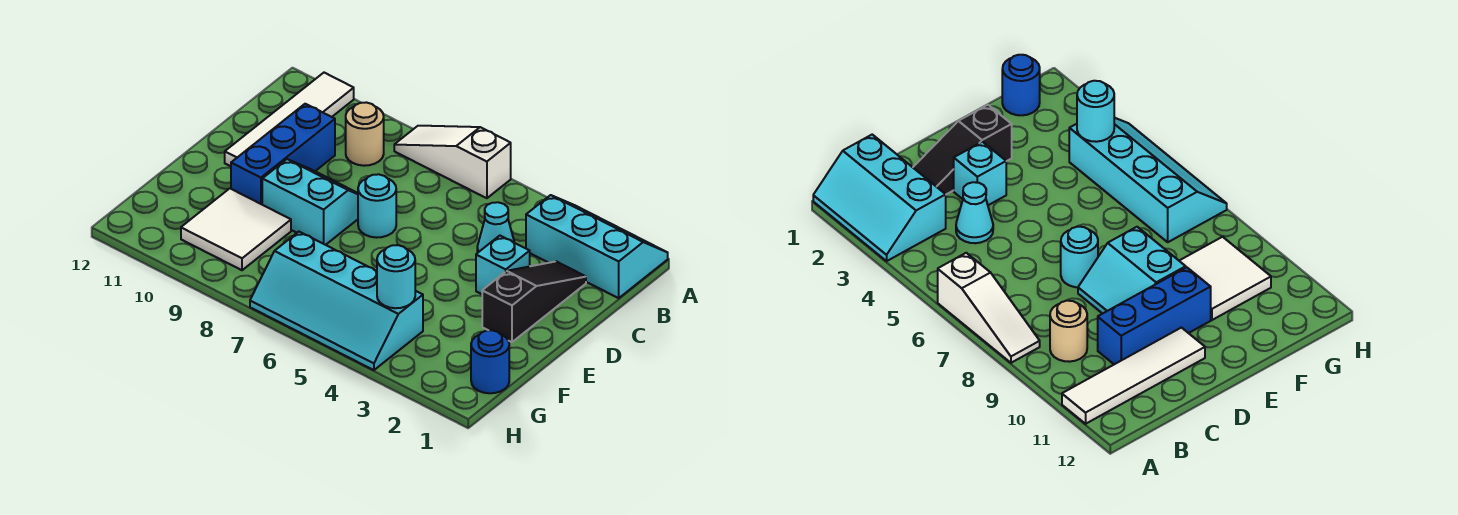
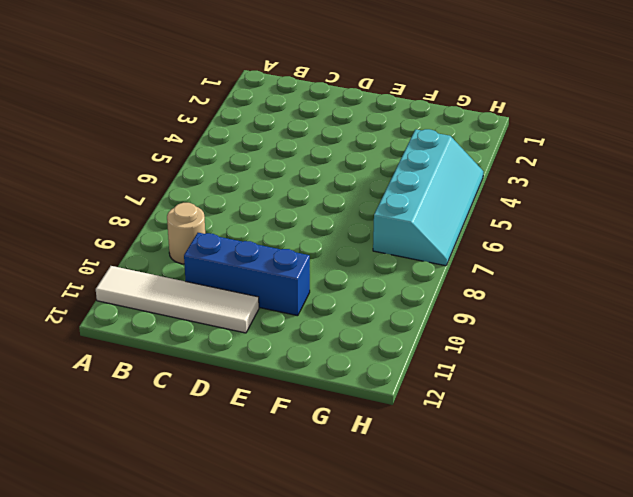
none -> cyan slope A1:B3 level 1 top B
none -> white slope A6:A8 level 1 top 6
none -> black slope C2:E2 level 1 top E

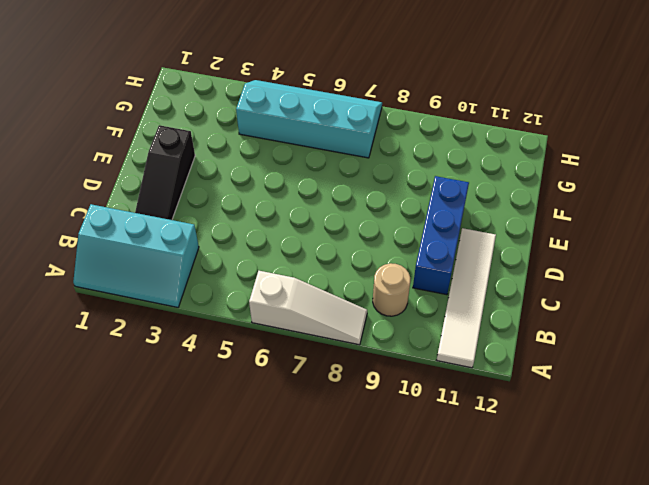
none -> cyan cone C4 level 1
none -> cyan brick D3 level 1
none -> cyan round brick D7 level 1

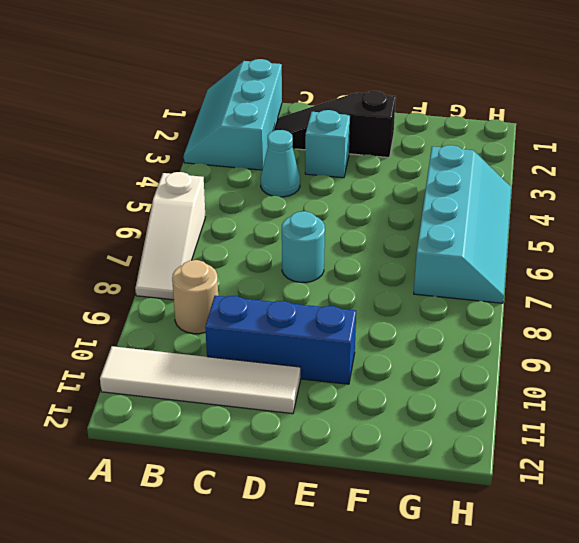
none -> cyan slope D8:E9 level 1 top E
none -> white tile F9:G10 level 1
none -> blue round brick G1 level 1

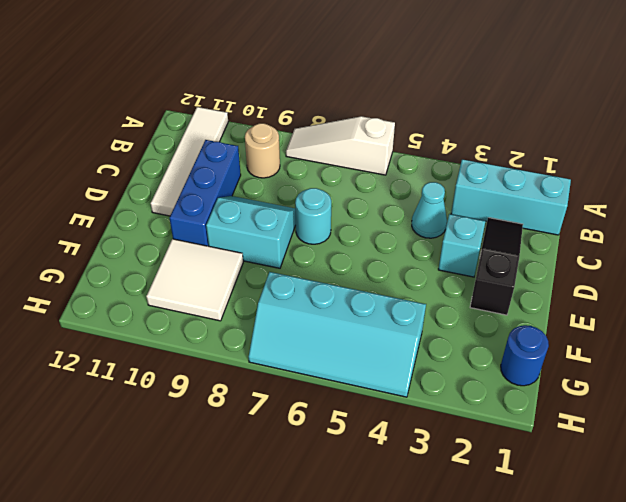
none -> cyan round brick G4 level 2

